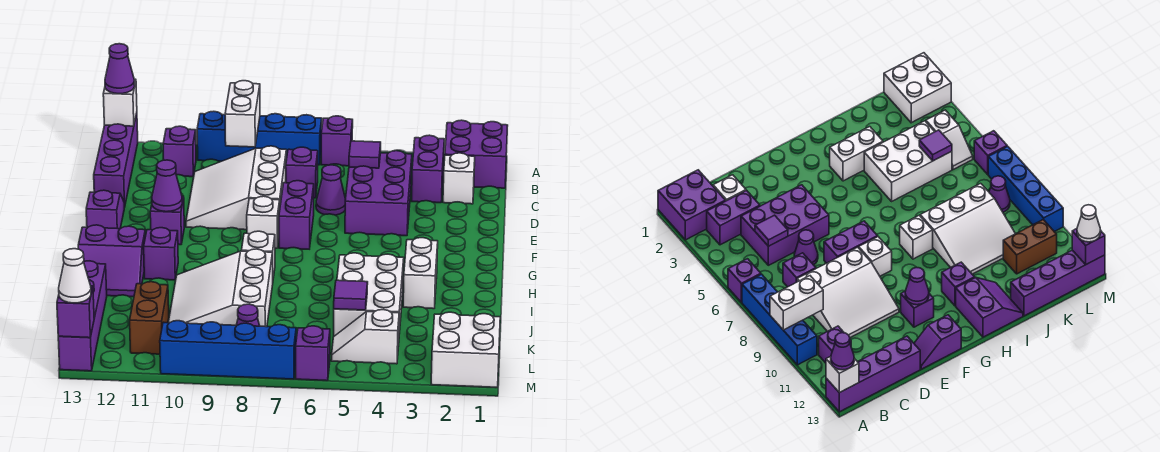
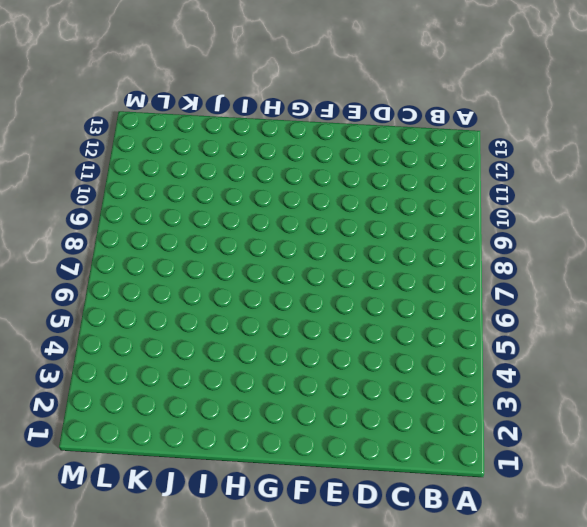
none -> purple brick A1:B2 level 1
none -> purple brick A6 level 1
none -> blue brick A7:A10 level 1
none -> purple brick A13:D13 level 1

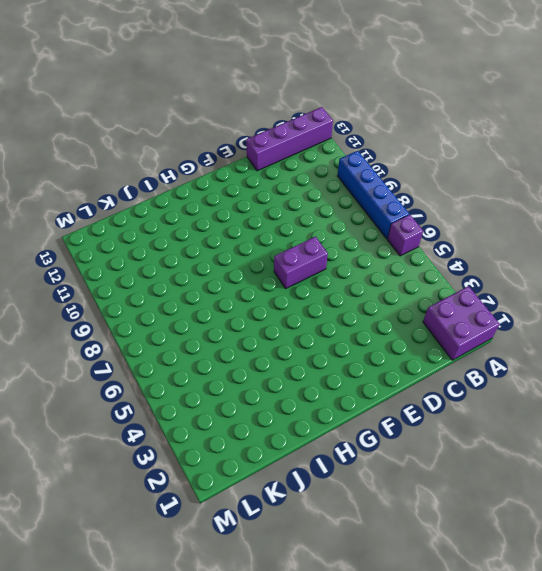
none -> purple brick B3:C3 level 1
none -> purple brick B11 level 1
none -> white brick C2 level 1
none -> purple brick C4:E5 level 1

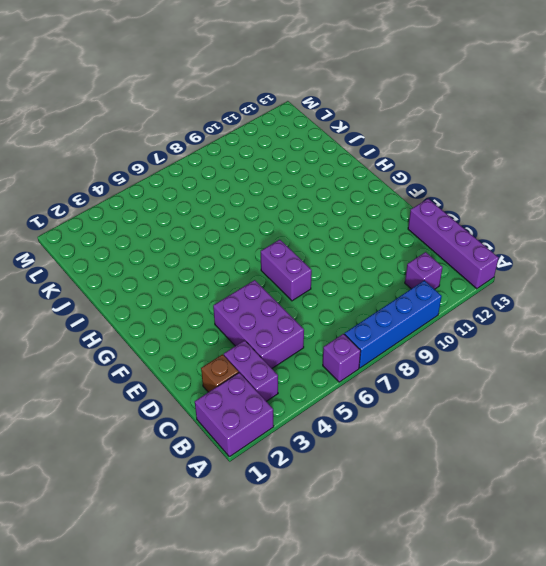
brown brick C2 level 1 -> white brick C2 level 1
none -> purple brick C7 level 1
none -> white slope C8:E10 level 1 top 8
none -> purple cone D6 level 1
none -> purple slope E13:F13 level 1 top F

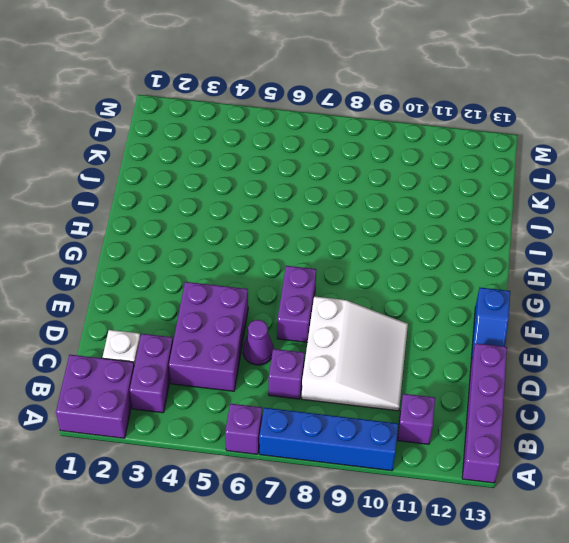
blue slope E13:F13 level 1 top F -> purple slope E13:F13 level 1 top F
none -> white brick F8 level 1
none -> purple brick F11 level 1
none -> white brick H3:I3 level 1
none -> white brick H8 level 1

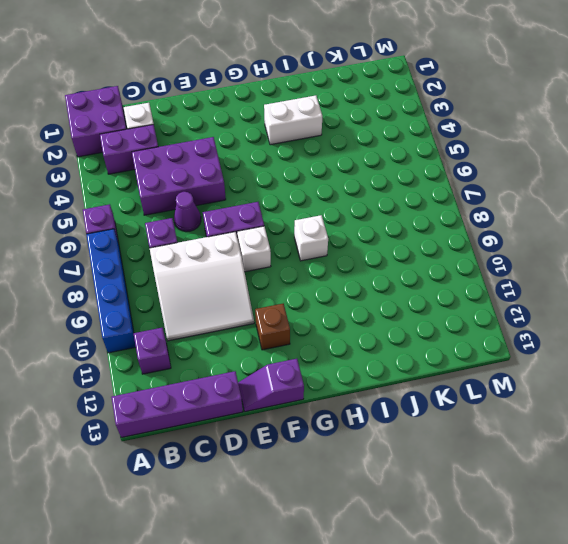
brown brick F11 level 1 -> purple brick F11 level 1
none -> purple brick H11 level 1
none -> purple slope H12:I13 level 1 top H
none -> white brick I4:K5 level 1
none -> white slope I8:K10 level 1 top 8

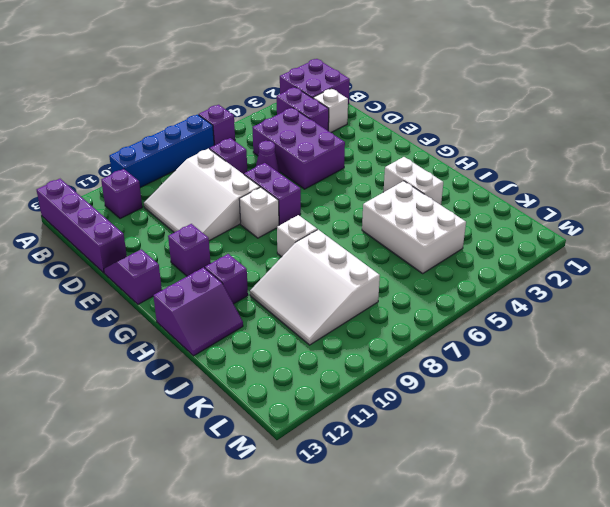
none -> purple brick J13:M13 level 1
none -> brown brick K11:L11 level 1
none -> white brick L1:M2 level 1
none -> white slope L4:L5 level 1 top 4

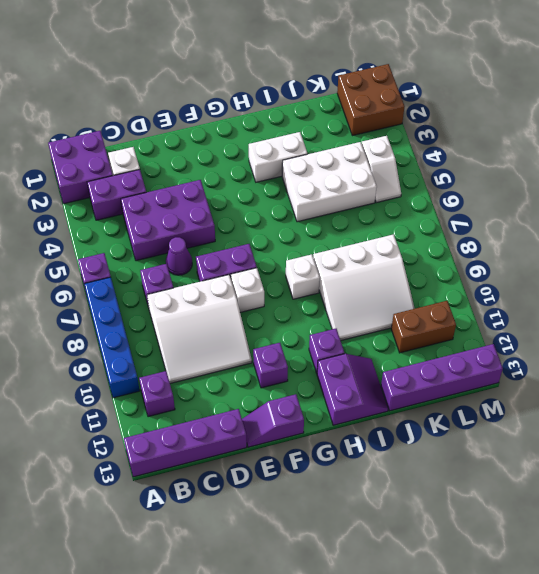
brown brick L1:M2 level 1 -> white brick L1:M2 level 1
none -> purple cone L8 level 1
none -> purple brick M6 level 1
none -> blue brick M7:M10 level 1
none -> white brick A9:B9 level 2

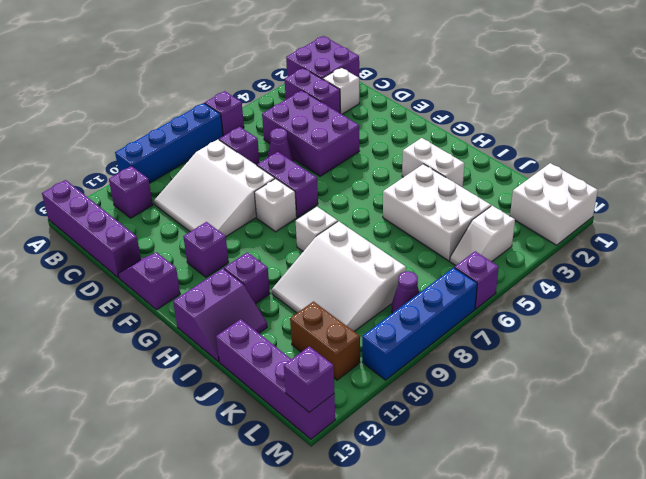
none -> white brick A9:B9 level 2
none -> white brick A13 level 2
none -> purple tile C5 level 2
none -> purple cone F11 level 2

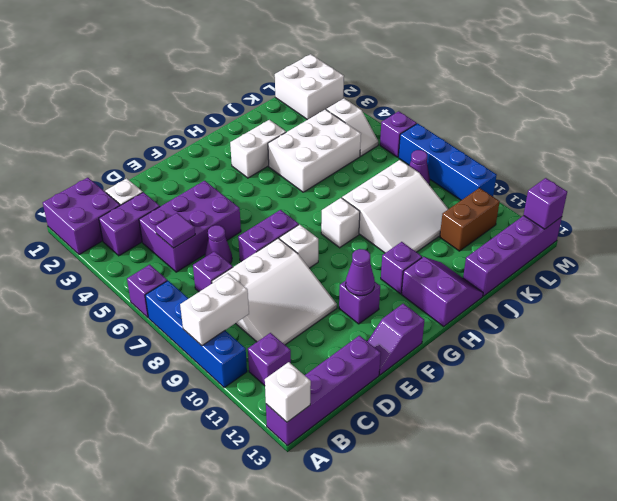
none -> purple tile K5 level 2
none -> purple cone A13 level 3
none -> white cone M13 level 3

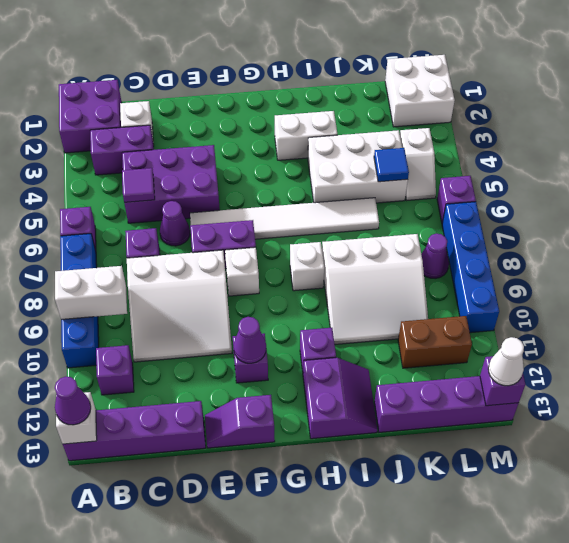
white tile E6:J6 level 1 -> none
blue tile K5 level 2 -> purple tile K5 level 2

